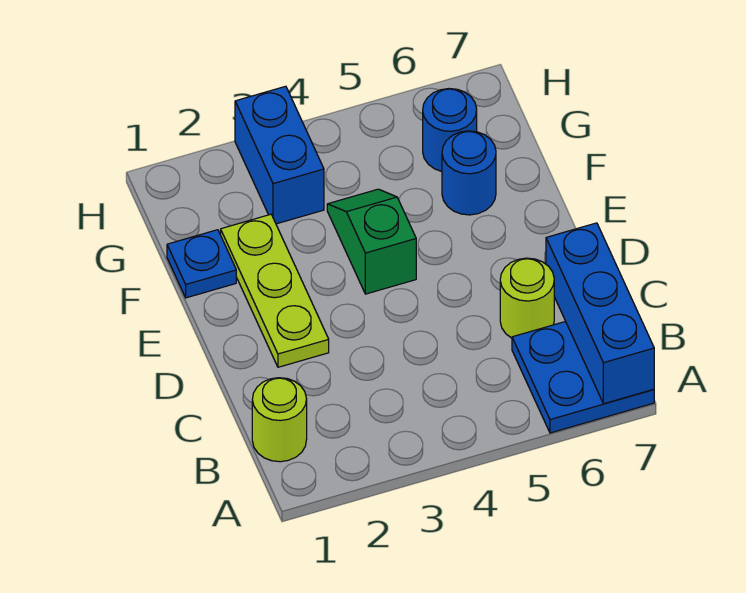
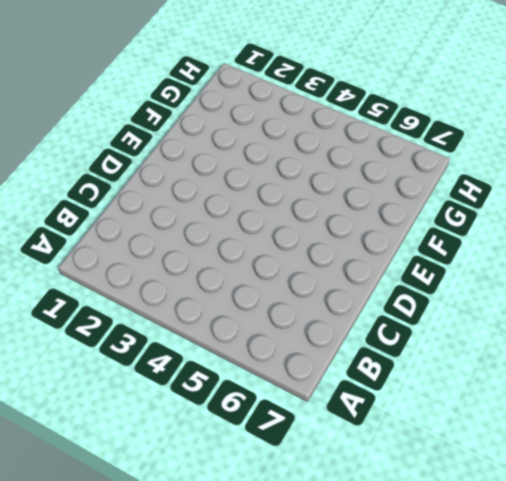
none -> blue plate A6:B7 level 1
none -> lime round brick B1 level 1

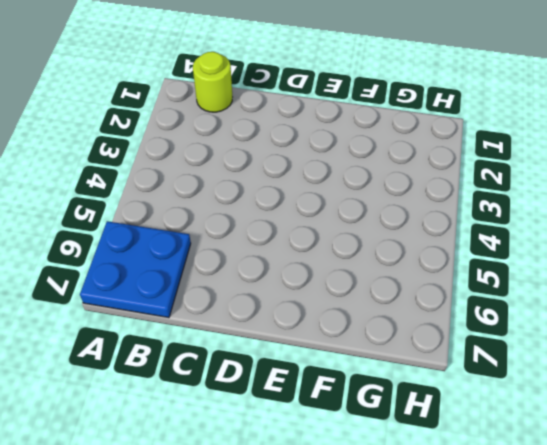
none -> lime round brick C6 level 1
none -> lime plate D2:F2 level 1

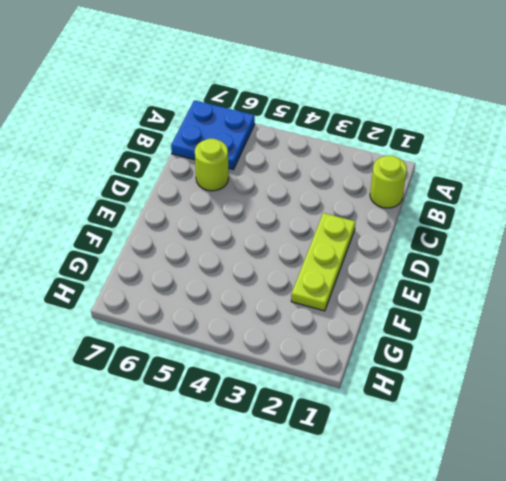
none -> green slope E4:F4 level 1 top E
none -> blue plate F1 level 1

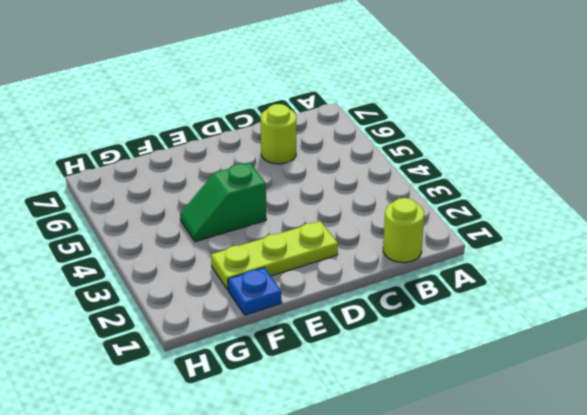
none -> blue plate A6:B7 level 1
none -> blue round brick F6 level 1

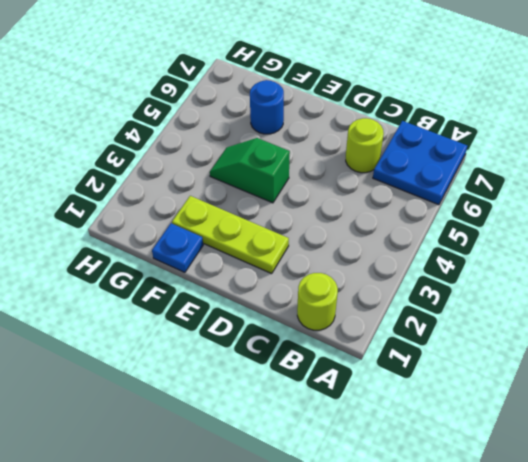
none -> blue brick G3:H3 level 1
none -> blue round brick G6 level 1

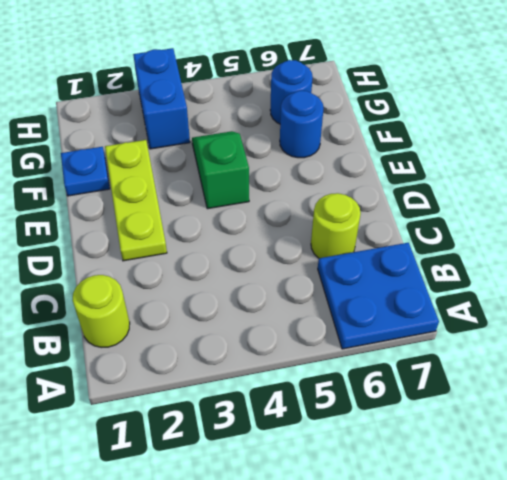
none -> blue brick A7:C7 level 2

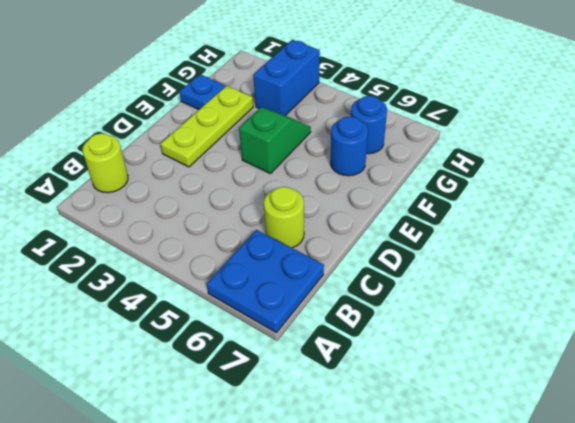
none -> blue brick A7:C7 level 2

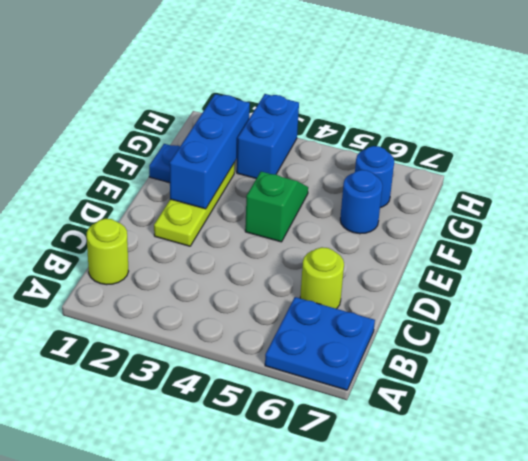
blue brick E2:G2 level 2 -> blue brick A7:C7 level 2

